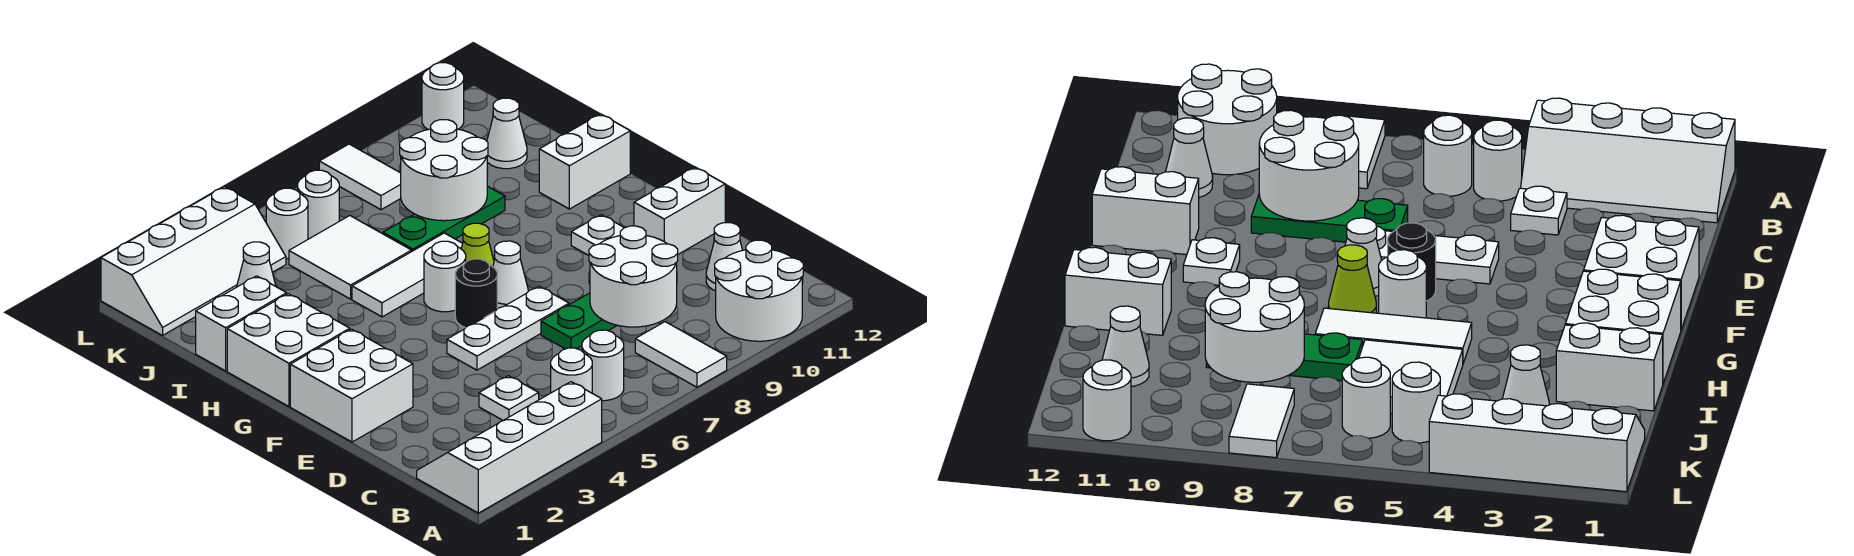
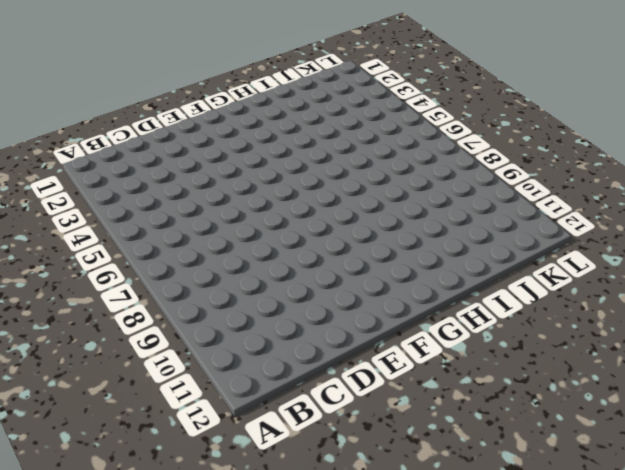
none -> white slope A1:B4 level 1 top A
none -> white tile A8:B8 level 1
none -> white round brick A10:B11 level 1
none -> white round brick B5 level 1

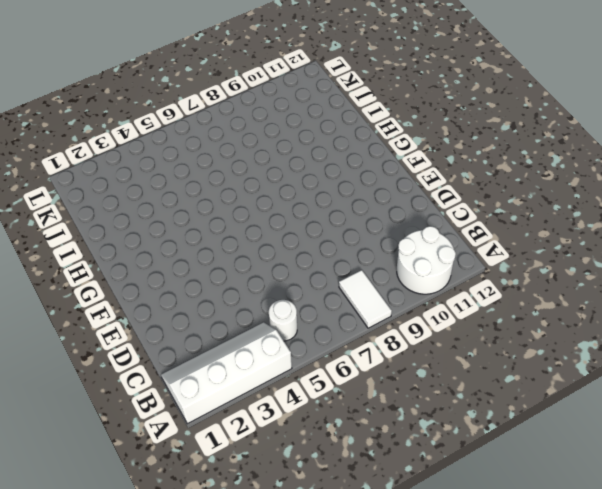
none -> white round brick B6 level 1
none -> white plate C4 level 1
none -> white cone C11 level 1
none -> green plate D7:D9 level 1

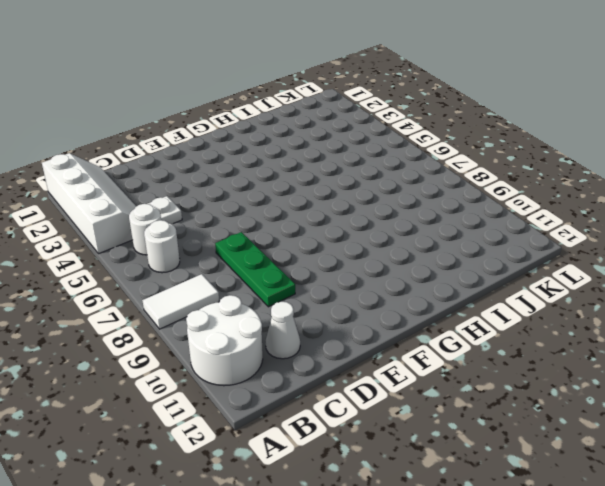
none -> white brick E1:F2 level 1
none -> white plate E5:E7 level 1
none -> white brick E11:E12 level 1
none -> black round brick F6 level 1

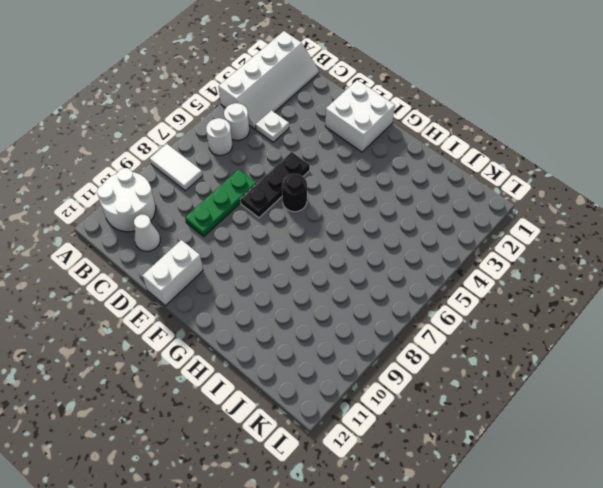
black plate E5:E7 level 1 -> white plate E5:E7 level 1
none -> white cone F7 level 1
none -> white plate F10 level 1
none -> white brick G1:H2 level 1
none -> white round brick G6 level 1

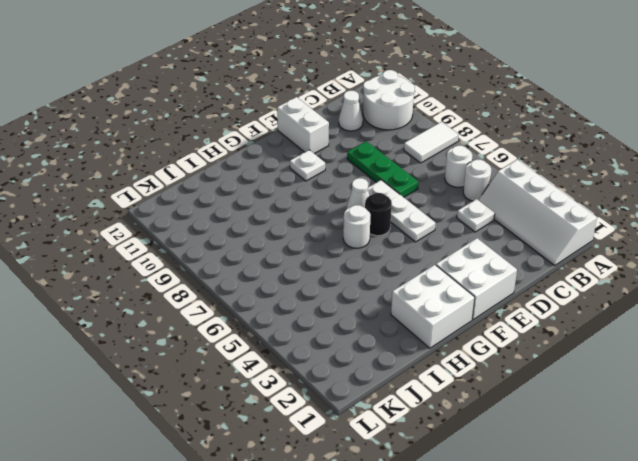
none -> lime cone G7 level 1
none -> white tile H5:H7 level 1
none -> white brick H11:H12 level 1
none -> white brick I1:I2 level 1

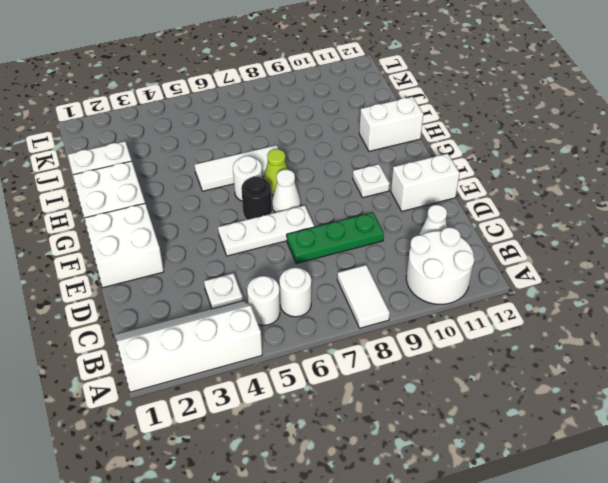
none -> white tile I5:J6 level 1
none -> green plate I7:I9 level 1
none -> white cone J3 level 1
none -> white cone J11 level 1

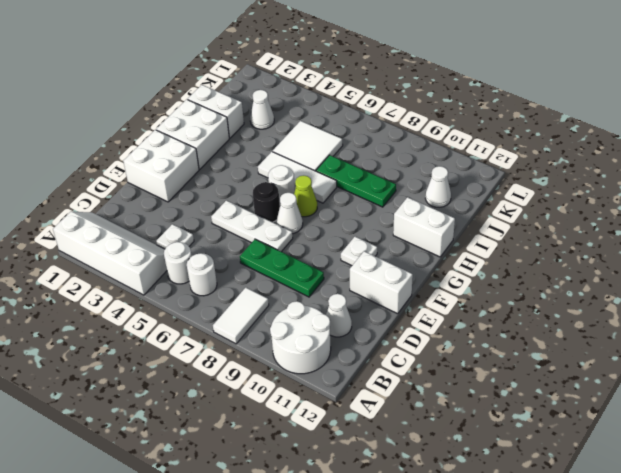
none -> white slope K1:L4 level 1 top L
none -> white round brick K5 level 1
none -> white round brick K6 level 1
none -> white tile K8:L8 level 1

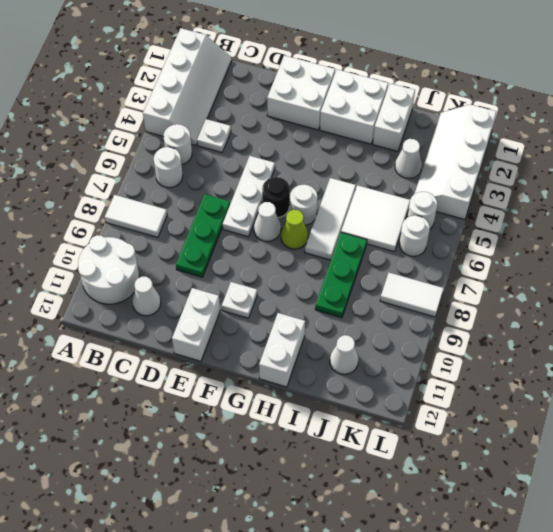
none -> white round brick L11 level 1
none -> white round brick C8:D9 level 2
none -> white round brick I8:J9 level 2

